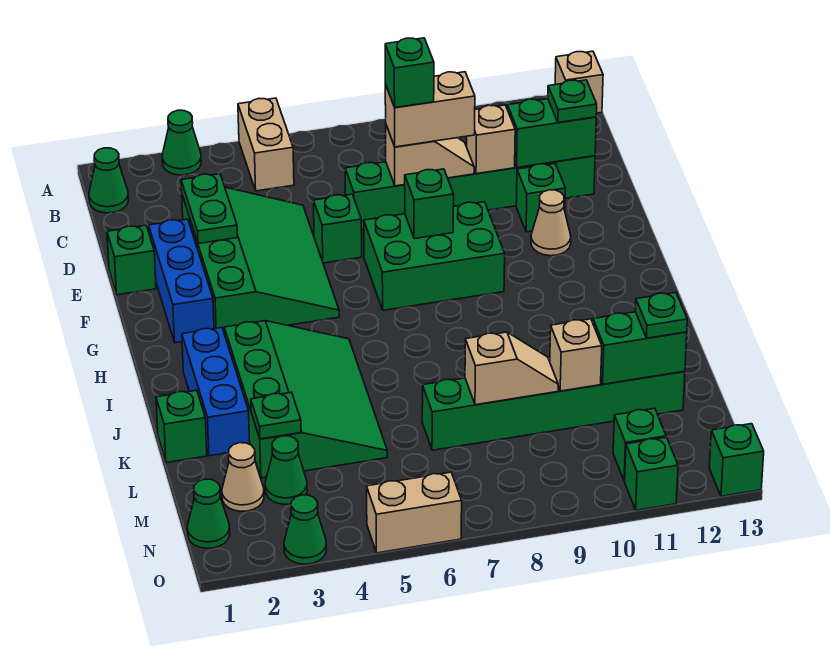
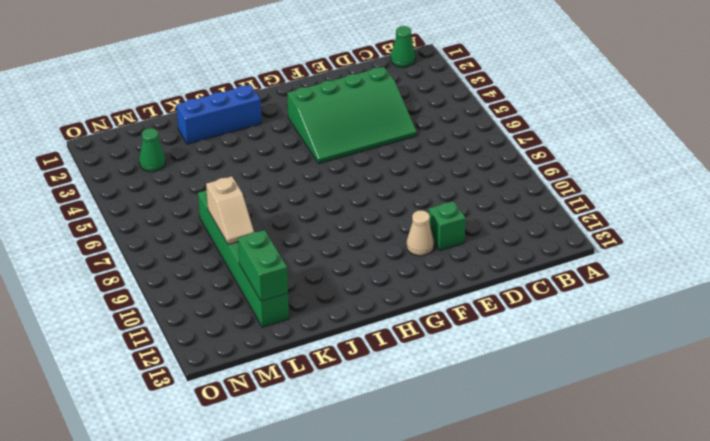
none -> green cone A3 level 1
none -> tan brick A5:B5 level 1
none -> tan brick A13 level 1
none -> green brick D7:D12 level 1

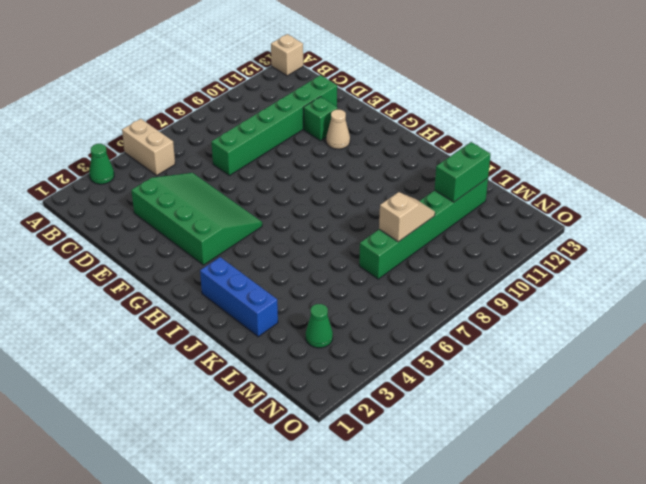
none -> green cone B1 level 1
none -> green brick E1 level 1
none -> blue brick E2:G2 level 1
none -> green brick E6 level 1

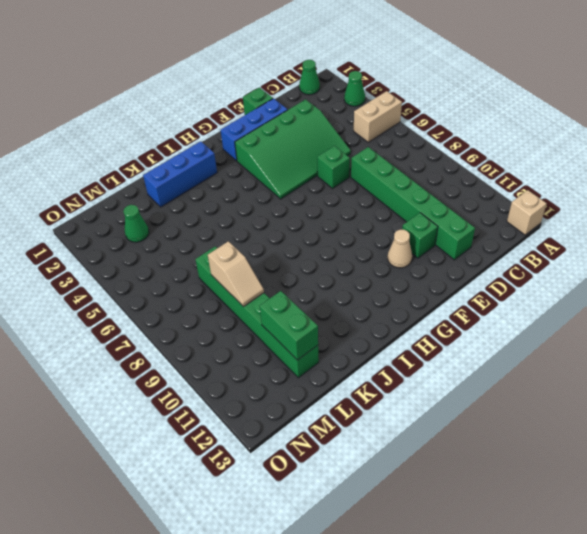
none -> green brick F7:G9 level 1
none -> green slope I3:L5 level 1 top 3
none -> green brick K1 level 1
none -> tan cone M2 level 1

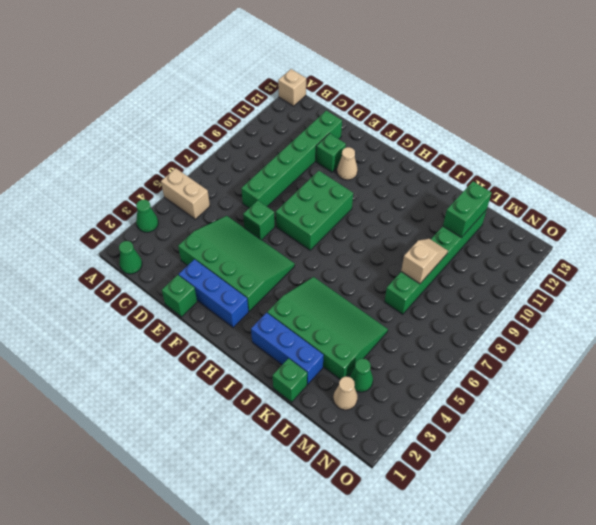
none -> green cone N1 level 1
none -> green brick N11 level 1
none -> green cone O3 level 1
none -> tan brick O5:O6 level 1

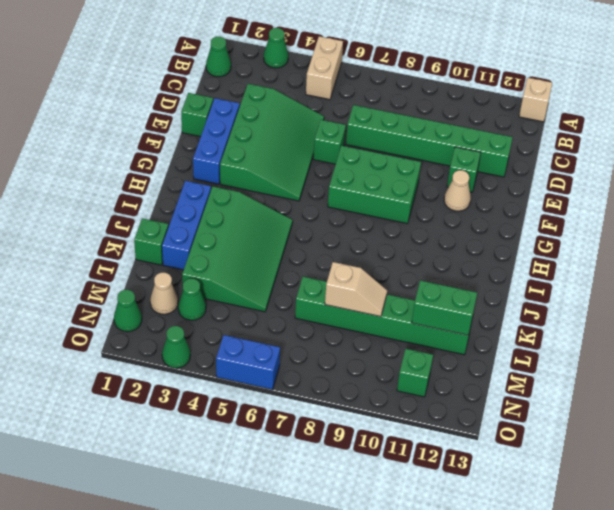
blue brick O5:O6 level 1 -> tan brick O5:O6 level 1
none -> green brick O11 level 1
none -> green brick O13 level 1
none -> green plate D3:E3 level 2
none -> tan slope D8:D9 level 2 top 8

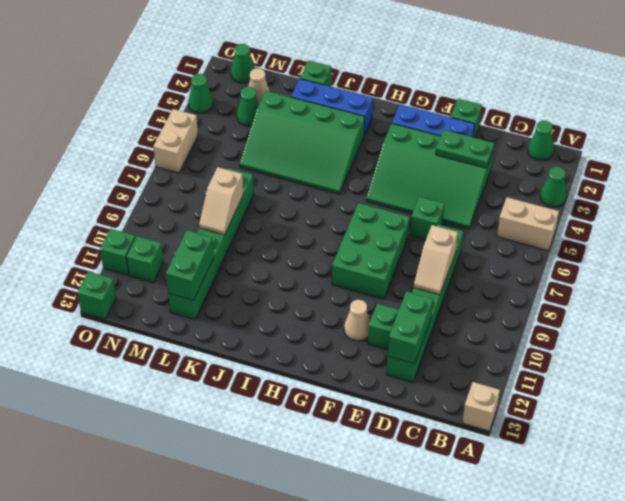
none -> tan brick D10 level 2
none -> green brick F8 level 2
none -> green plate L3 level 2
none -> tan brick L10 level 2

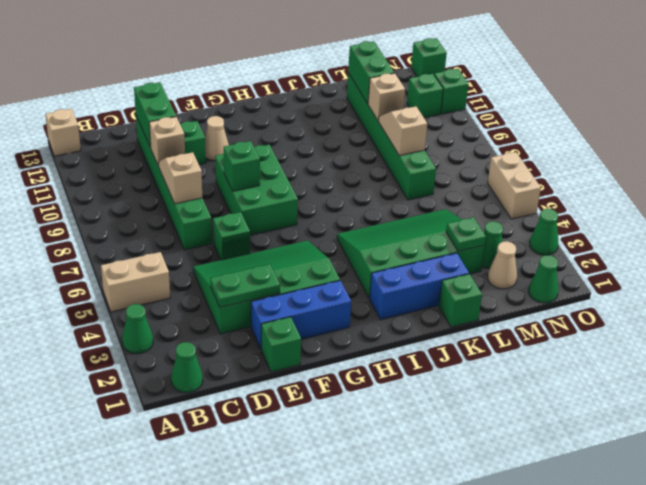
none -> tan brick D8:D9 level 3
none -> green plate D12 level 3
none -> green plate L12 level 3
none -> green brick D8 level 4

